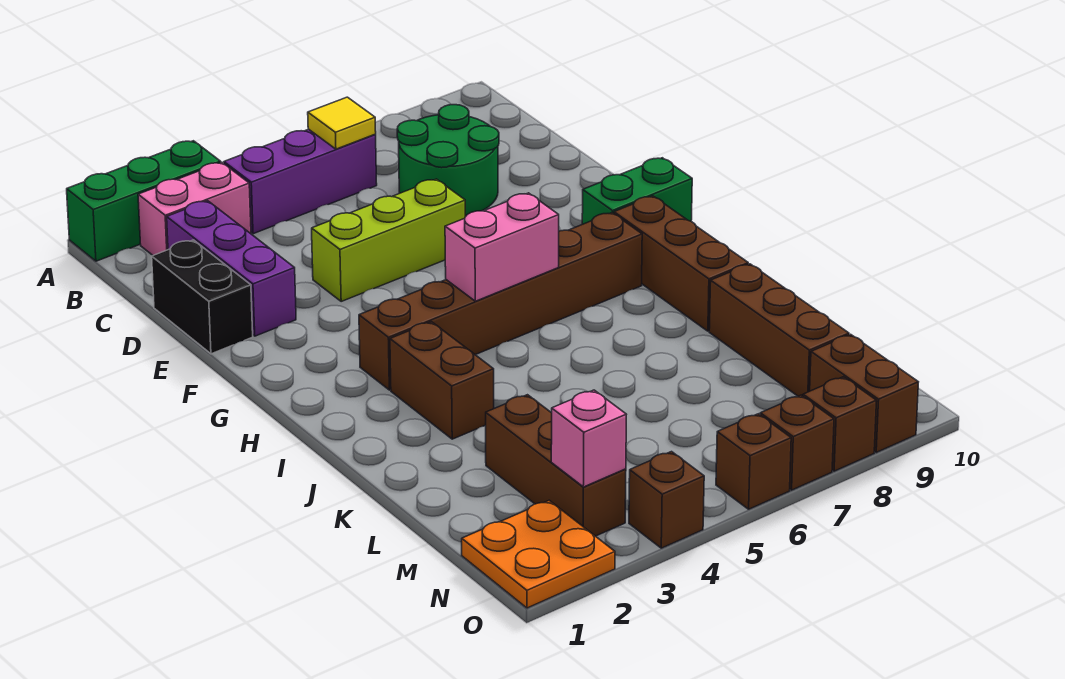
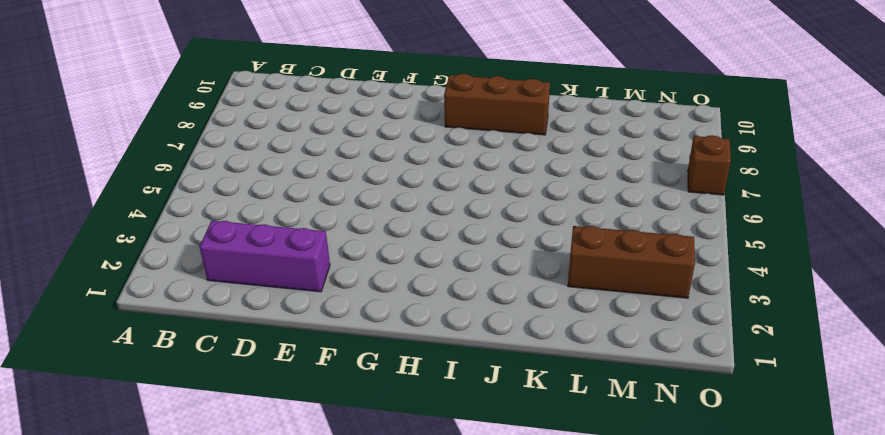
none -> green brick A1:A3 level 1
none -> pink brick B2:B3 level 1
none -> purple brick B4:B6 level 1

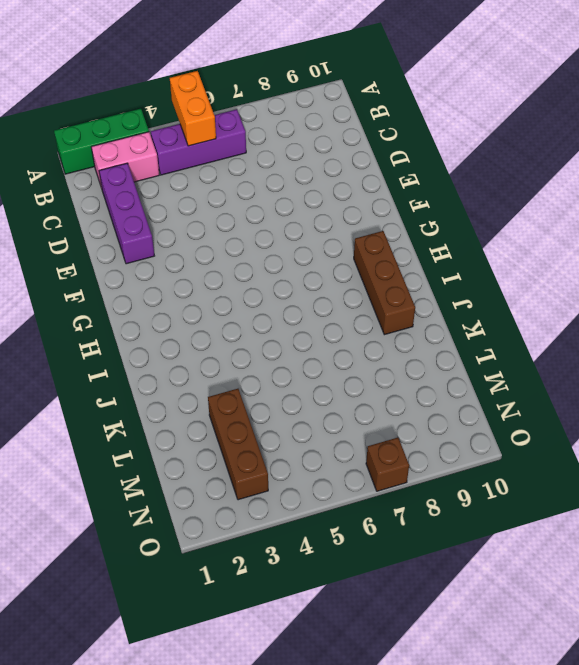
orange brick A5:B5 level 2 -> none
none -> green round brick C7:D8 level 1
none -> black brick D1:E1 level 1
none -> lime brick E4:E6 level 1

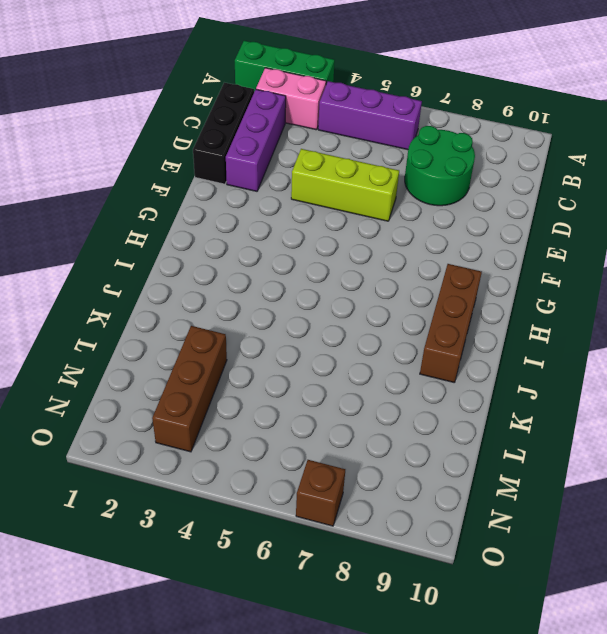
black brick C1:E1 level 1 -> black brick D1:E1 level 1
none -> green brick G9:G10 level 1
none -> brown brick H3:H8 level 1
none -> brown brick I3:J3 level 1

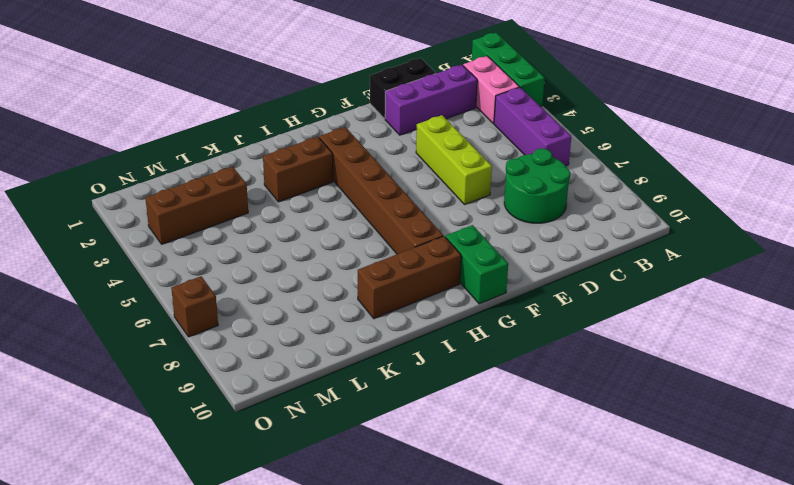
none -> brown brick K9:M9 level 1
none -> orange plate N1:O2 level 1
none -> brown brick N9:O9 level 1

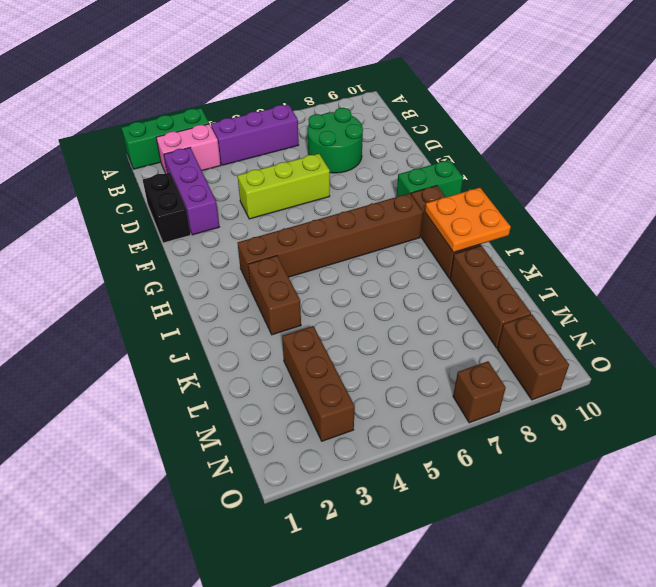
orange plate I9:J10 level 2 -> orange plate N1:O2 level 1
none -> brown brick O4 level 1
none -> brown brick O6 level 1
none -> brown brick O8 level 1

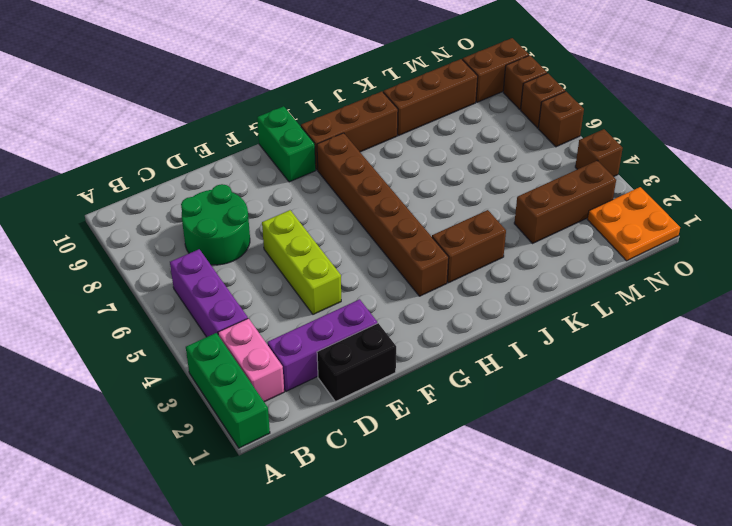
none -> yellow tile B6 level 2
none -> pink brick H5:H6 level 2
none -> pink brick N3 level 2

